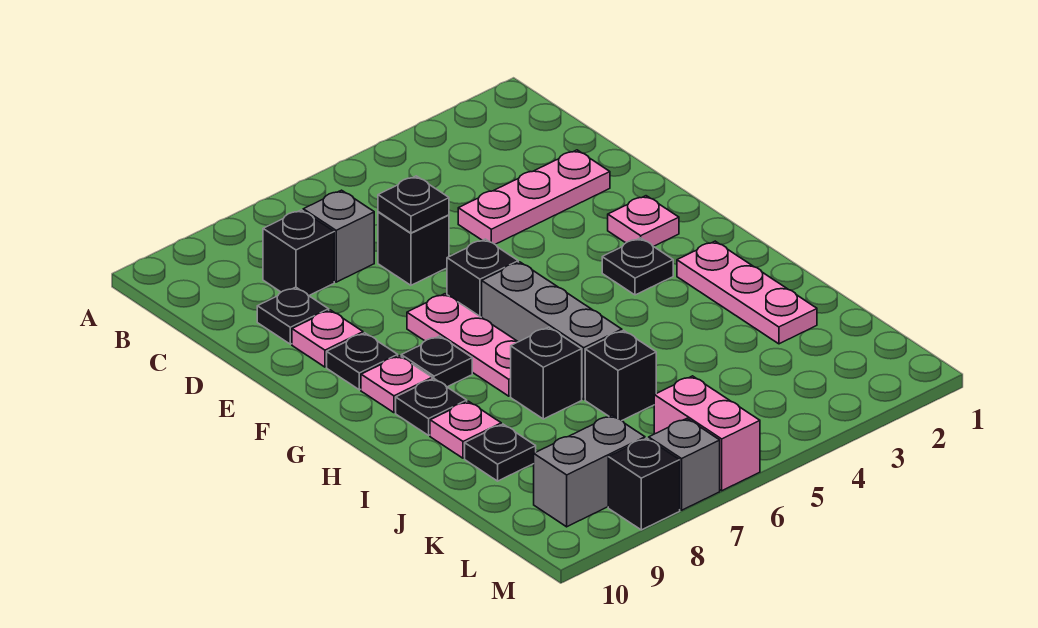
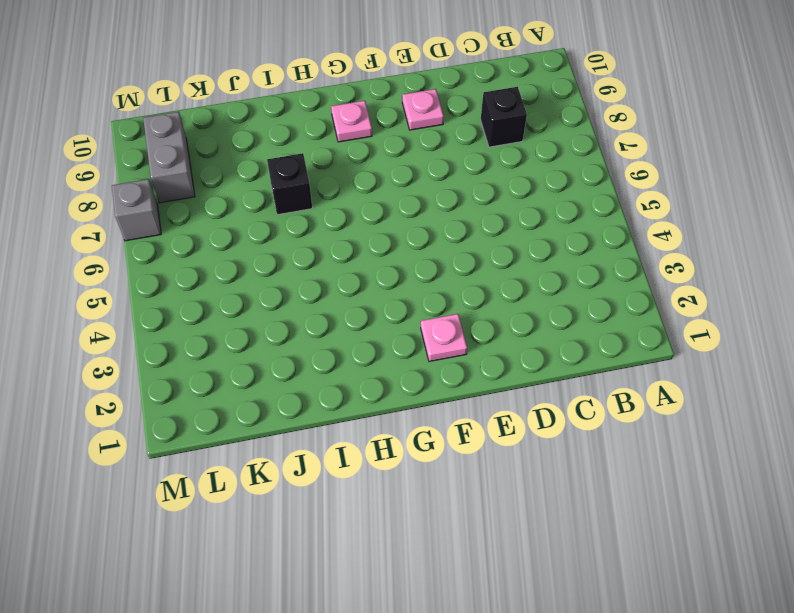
none -> grey brick C7 level 1
none -> pink plate D2:D4 level 1
none -> black brick D6 level 1

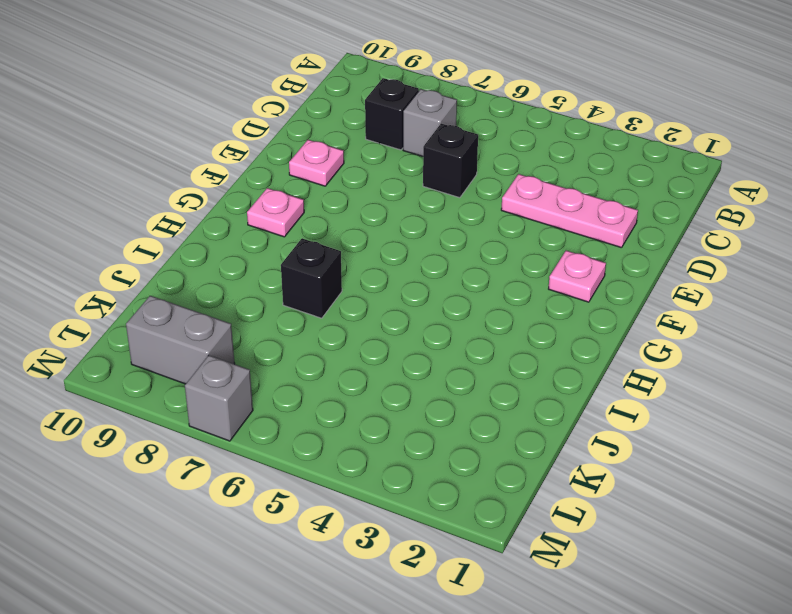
none -> black plate D9 level 1
none -> black brick F6 level 1
none -> pink plate F7:H7 level 1

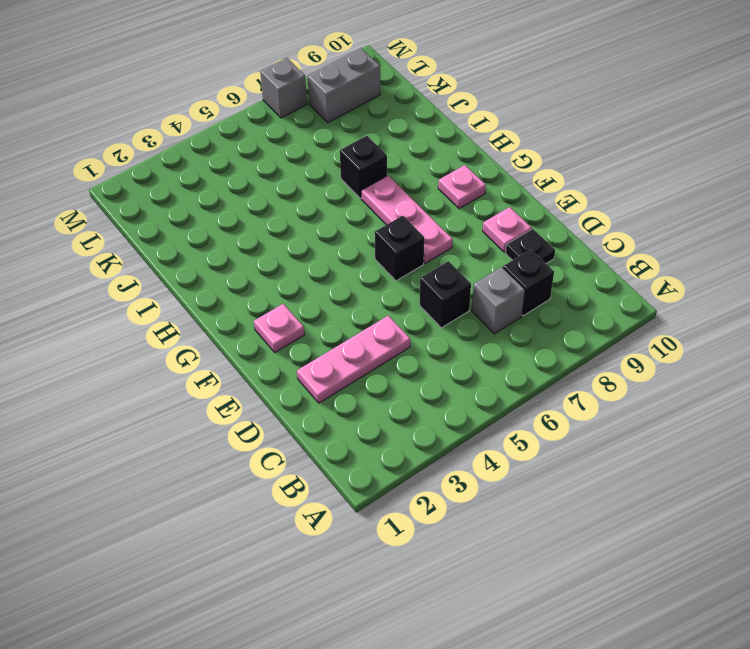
none -> black plate F9 level 1
none -> black plate G3 level 1
none -> grey brick G6:I6 level 1

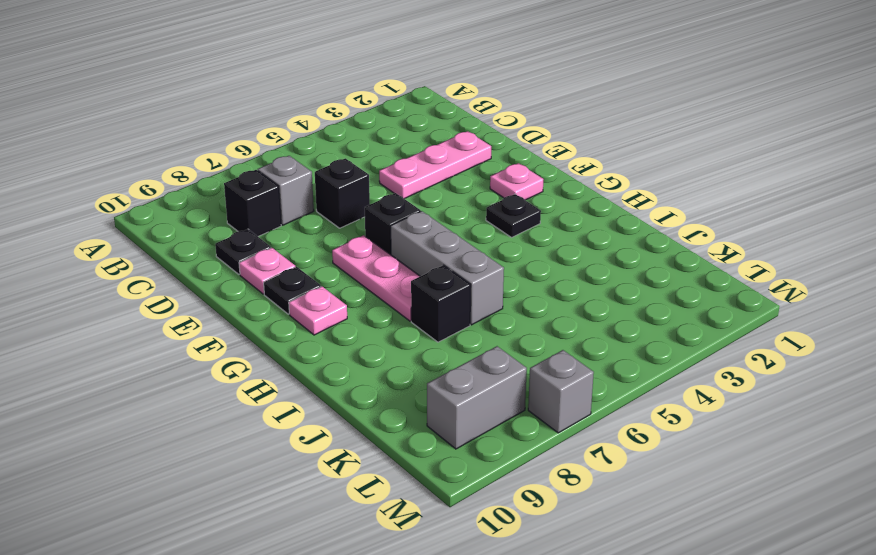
none -> black plate G8 level 1
none -> pink plate H2:J2 level 1
none -> black plate H9 level 1

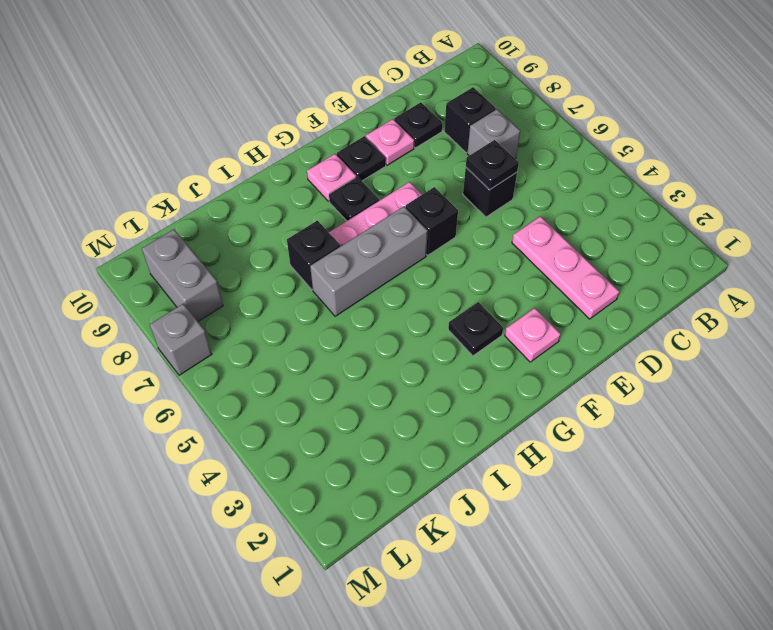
none -> pink plate H2:J2 level 1
none -> black plate H9 level 1
none -> pink plate I9 level 1

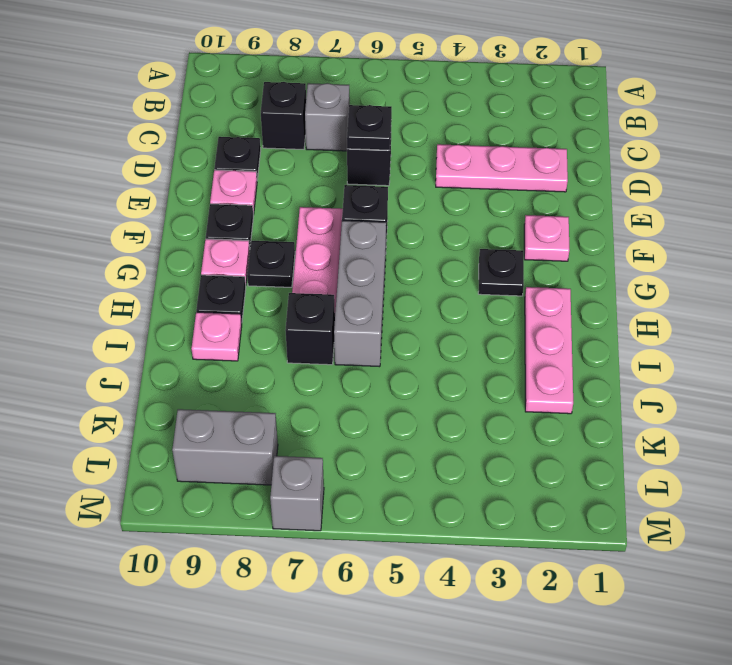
none -> black brick J6 level 1
none -> black plate J9 level 1
none -> pink brick L6:M6 level 1

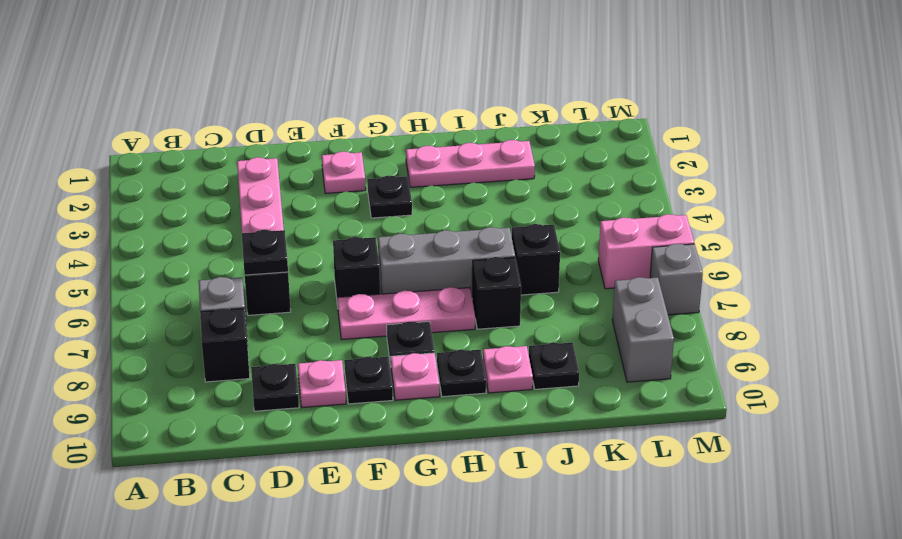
none -> black brick M8 level 1

